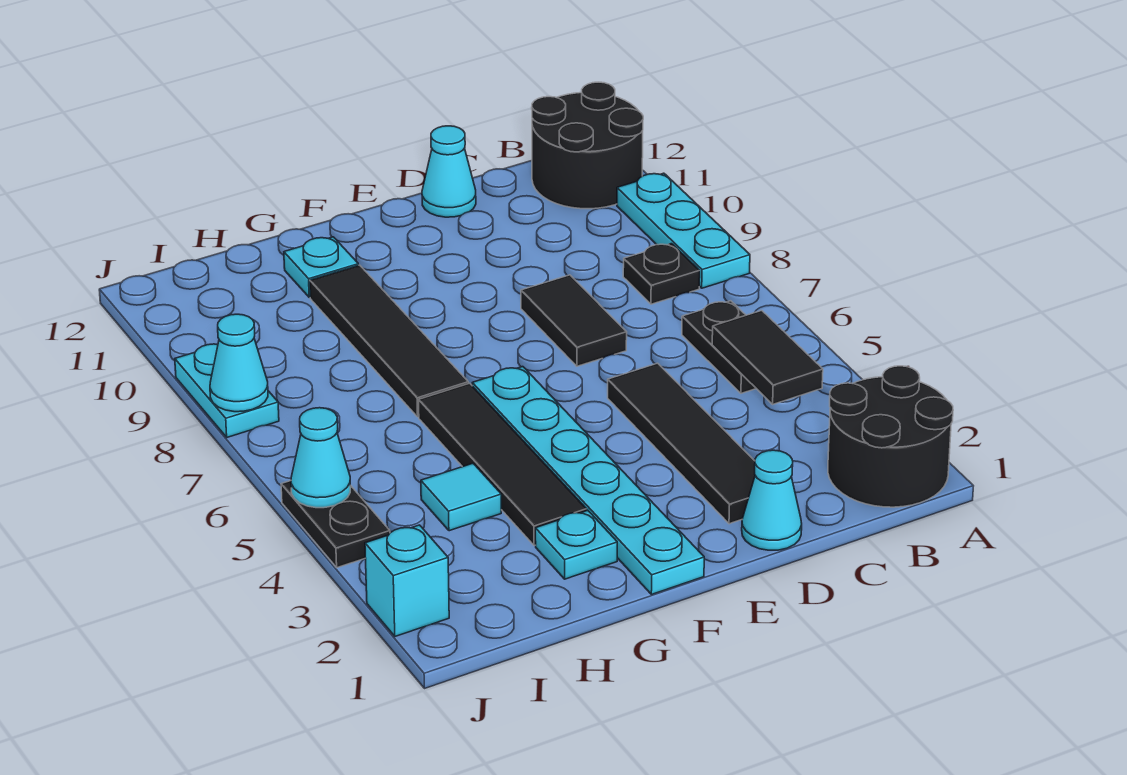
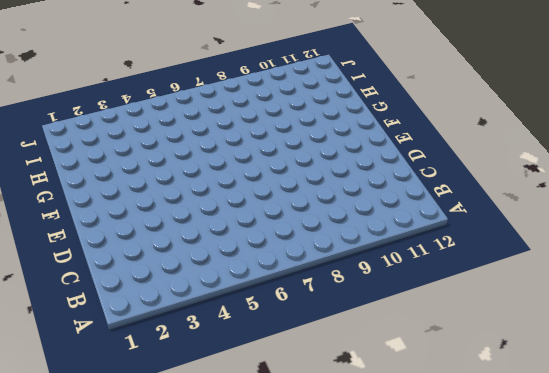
none -> black round brick A1:B2 level 1
none -> cyan plate A8:A10 level 1
none -> black round brick A11:B12 level 1

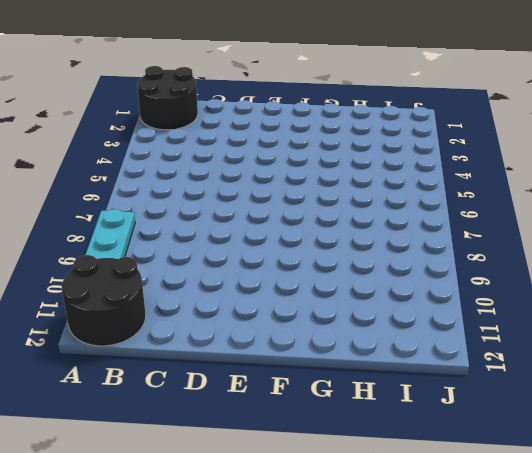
none -> black plate B5:B6 level 1
none -> black plate B8 level 1
none -> cyan cone D1 level 1

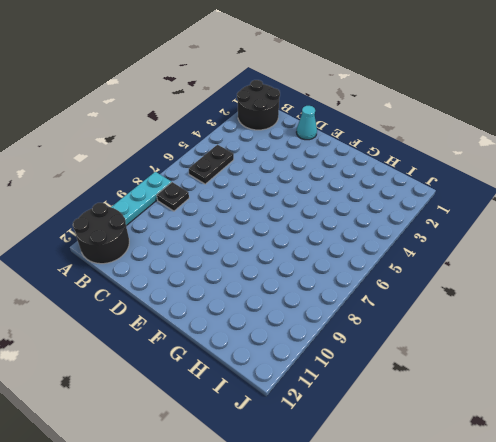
none -> black tile D2:D5 level 1
none -> black tile D7:D8 level 1
none -> cyan cone D12 level 1

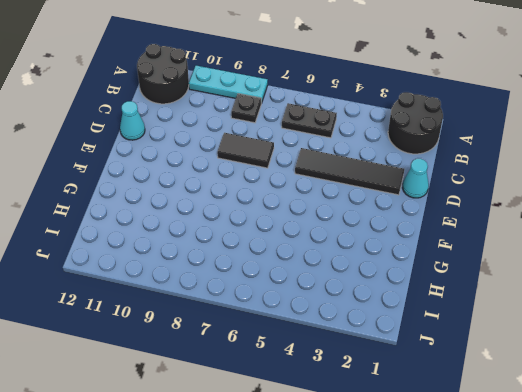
none -> cyan plate F1:F6 level 1
none -> cyan plate G2 level 1
none -> black tile G3:G6 level 1

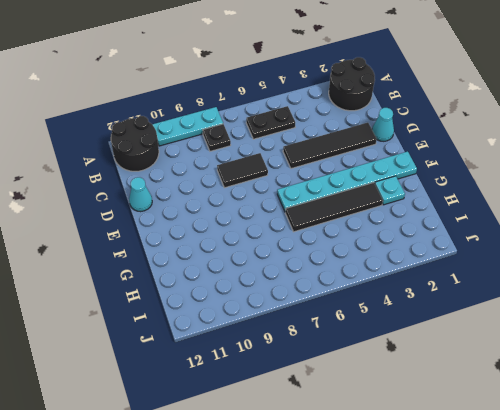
none -> black tile G7:G10 level 1
none -> cyan plate G11 level 1
none -> cyan tile H4 level 1

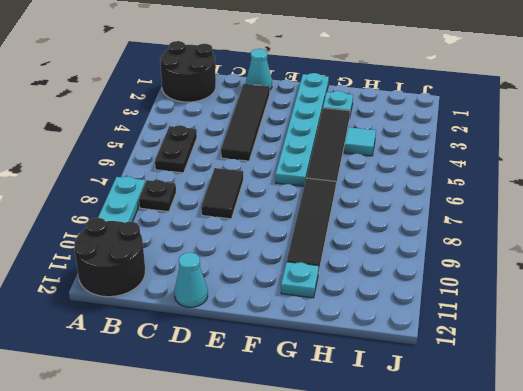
none -> cyan brick J2 level 1
none -> black plate J4:J5 level 1
none -> cyan plate J8:J9 level 1

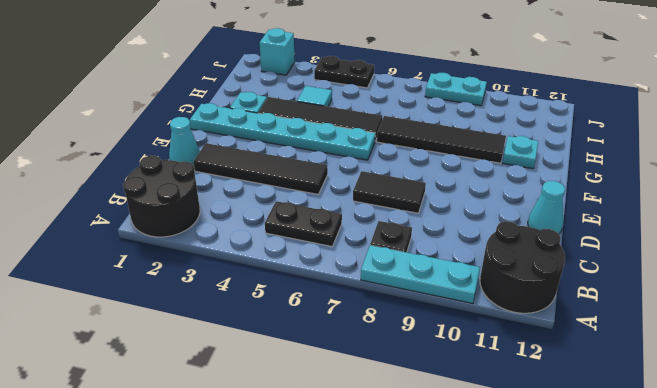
none -> black tile B4:B5 level 2
none -> cyan cone J5 level 2
none -> cyan cone J8 level 2

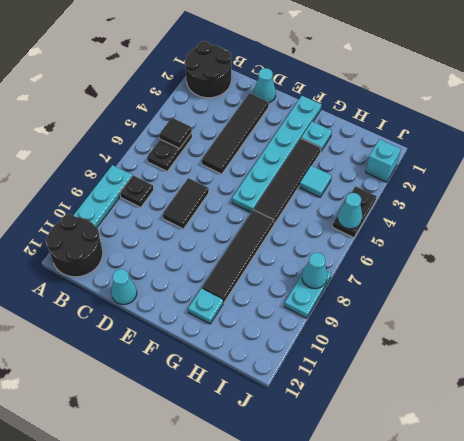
black tile B5 level 2 -> black tile B4:B5 level 2

